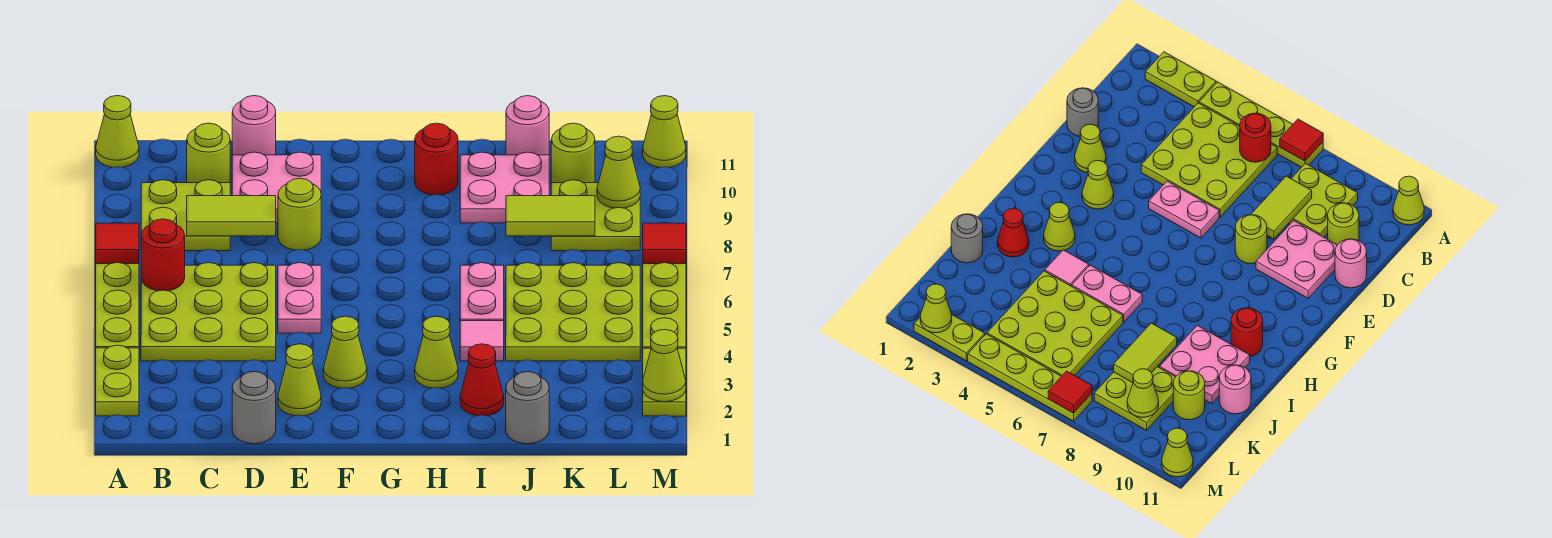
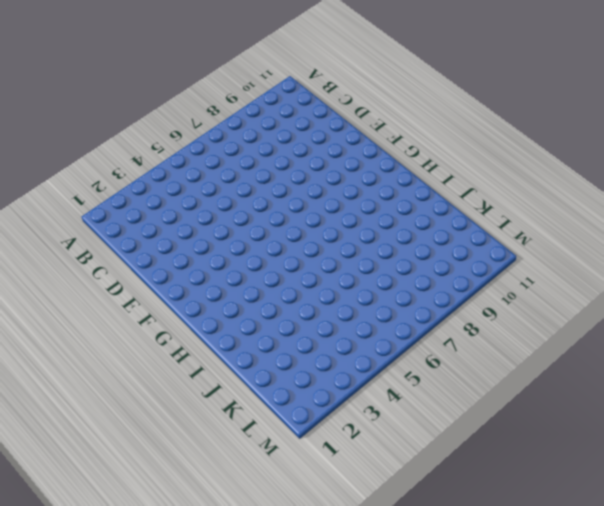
none -> lime plate A2:A3 level 1
none -> lime plate A4:A7 level 1
none -> lime cone A11 level 1
none -> lime plate B4:D6 level 1

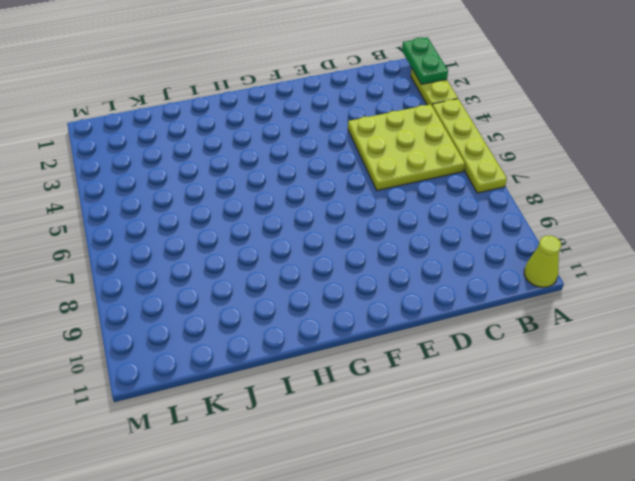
green plate A1:A2 level 2 -> none
none -> lime plate B8:C9 level 1
none -> lime round brick C10 level 1
none -> grey round brick D1 level 1
none -> pink plate D9:E10 level 1

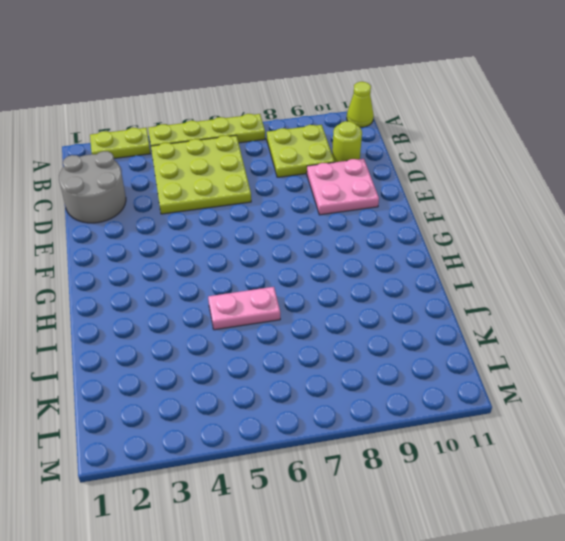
grey round brick C1:D2 level 1 -> grey round brick D1 level 1
none -> pink round brick D11 level 1
none -> lime cone E2 level 1
none -> pink plate E5:E6 level 1
none -> lime round brick E8 level 1

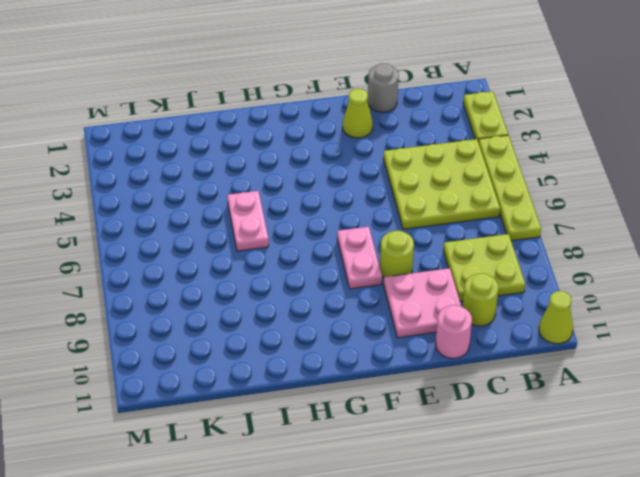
pink plate F7:F8 level 1 -> pink plate E5:E6 level 1
none -> lime cone F3 level 1
none -> lime cone H3 level 1
none -> red round brick H10 level 1
none -> red cone I2 level 1

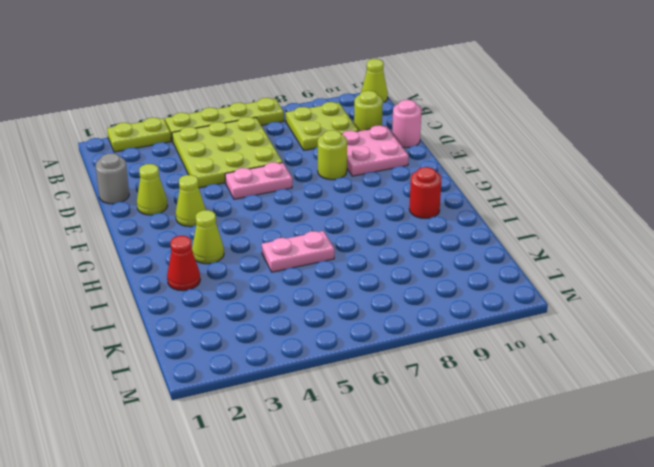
none -> pink tile I4 level 1
none -> pink plate I9:J10 level 1
none -> grey round brick J1 level 1
none -> lime plate J4:L6 level 1

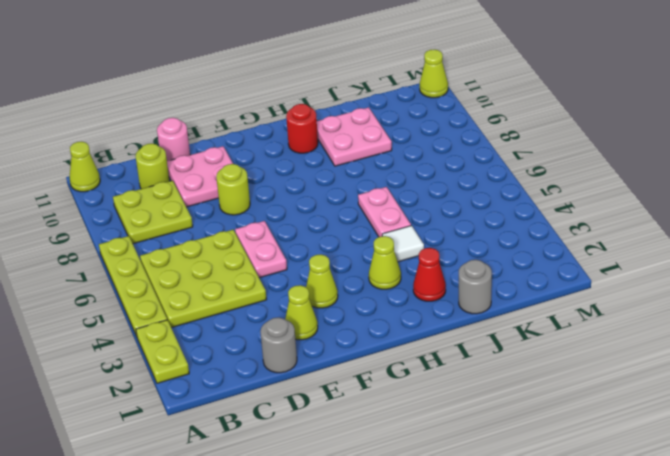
white tile I4 level 1 -> pink tile I4 level 1
none -> lime plate J4:L6 level 1
none -> pink round brick J11 level 1
none -> lime plate K8:L9 level 1
none -> lime round brick K10 level 1

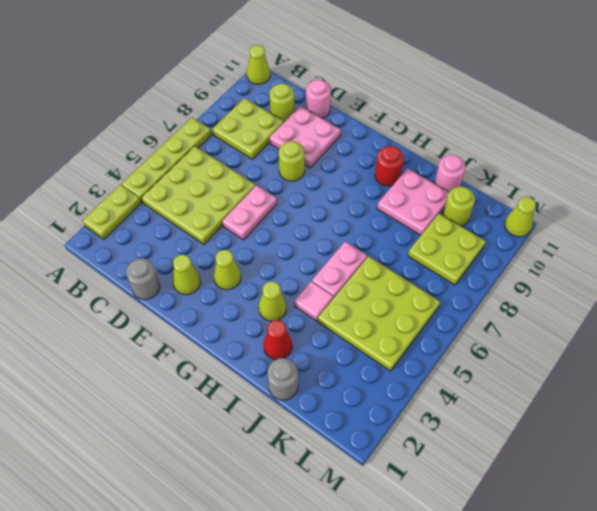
none -> lime plate M2:M3 level 1
none -> lime plate M4:M7 level 1
none -> red tile A7 level 2
none -> red round brick B6 level 2

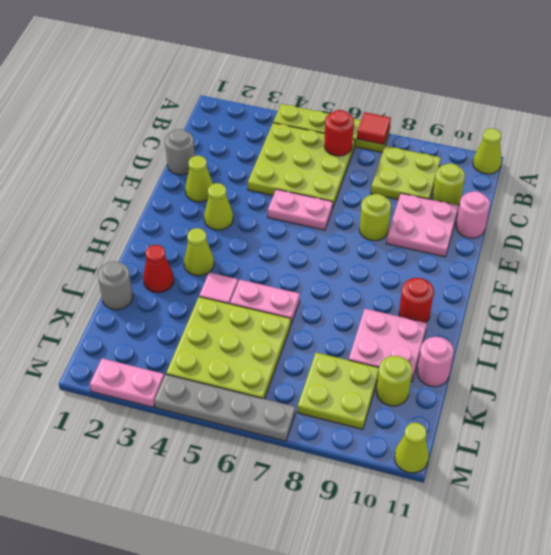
pink plate M2:M3 level 1 -> lime plate M2:M3 level 1
grey plate M4:M7 level 1 -> lime plate M4:M7 level 1
none -> lime plate A2:A3 level 1
none -> lime tile C8:D8 level 2
none -> lime tile J8:K8 level 2
none -> lime cone L9 level 2

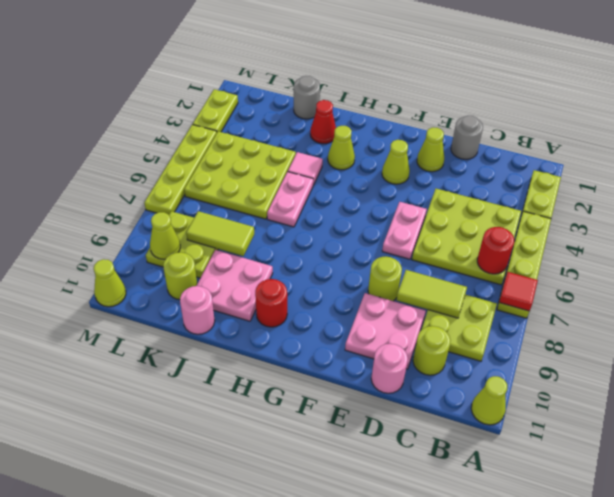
none -> lime cone M2 level 2
none -> red tile M7 level 2

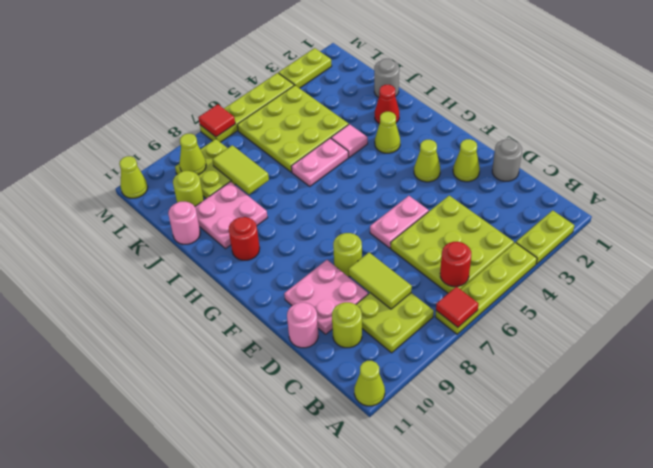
none -> lime cone M2 level 2

